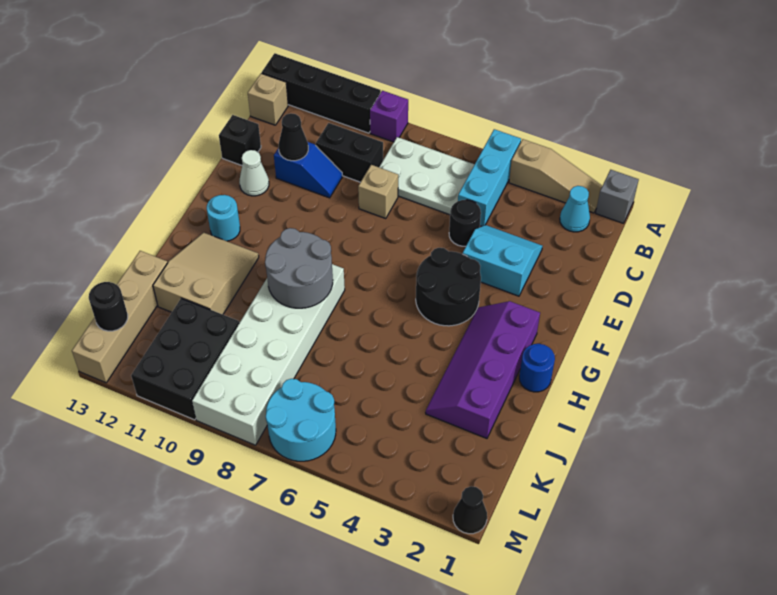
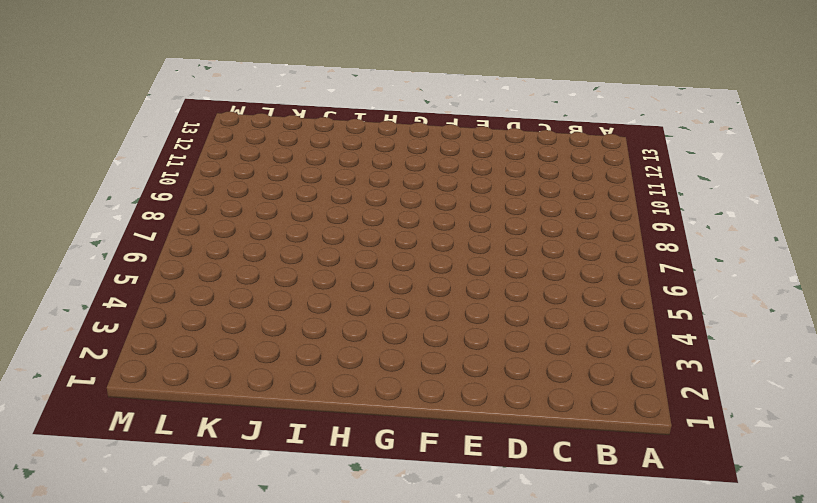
none -> grey brick A1 level 1
none -> tan slope A2:A4 level 1 top 4
none -> cyan brick A5:C5 level 1

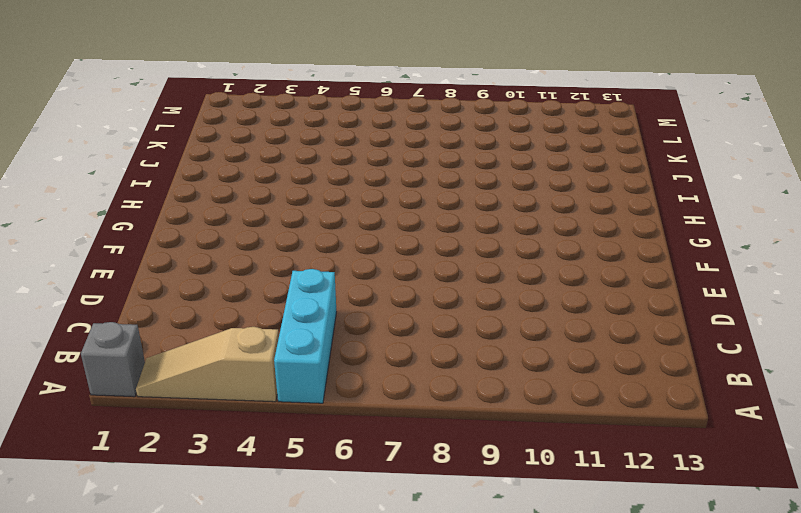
none -> purple brick A9 level 1
none -> black brick A10:A13 level 1
none -> cyan cone B2 level 1

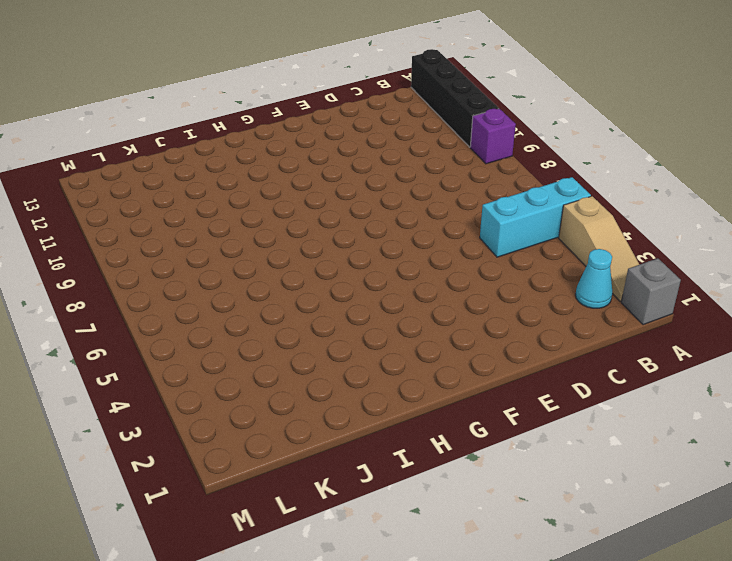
none -> white plate B6:C8 level 1
none -> tan brick B13 level 1
none -> black brick C9:C10 level 1

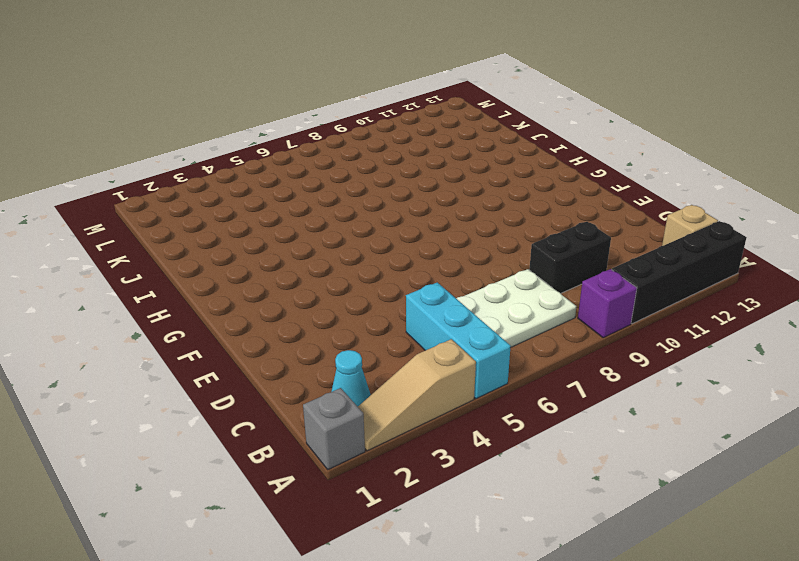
none -> cyan slope D3:E4 level 1 top E
none -> black round brick D5 level 1
none -> tan brick D8 level 1

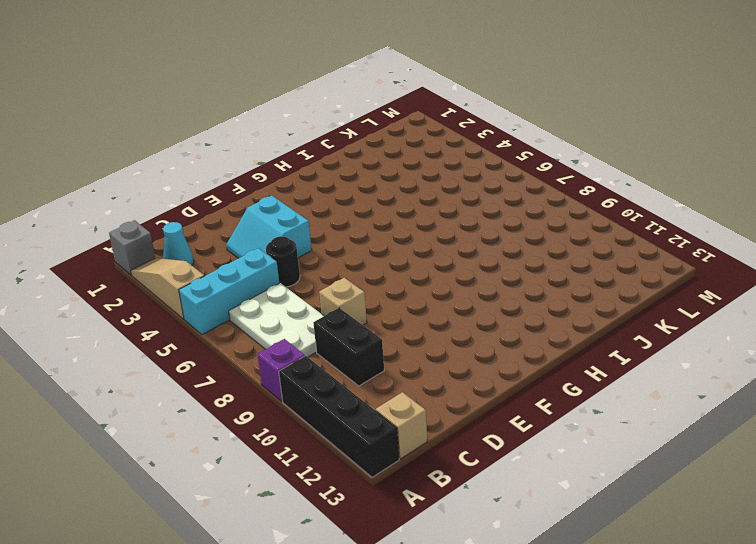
none -> blue slope D10:D11 level 1 top 11
none -> black brick D13 level 1
none -> white cone E12 level 1

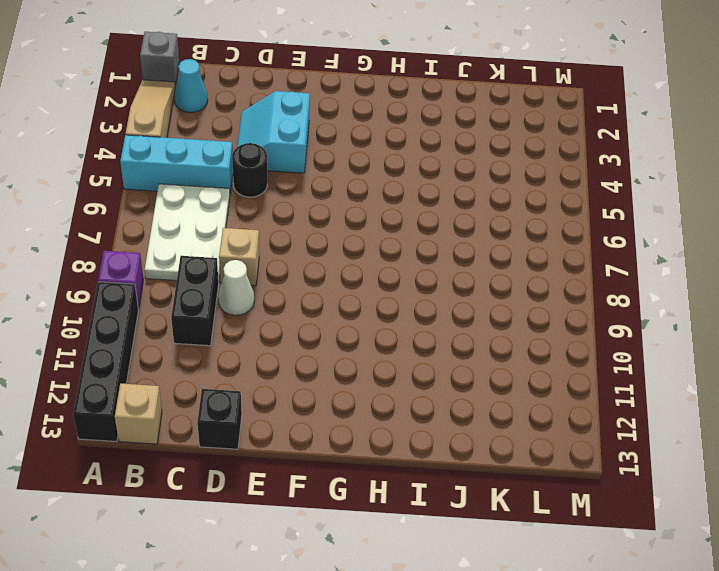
white cone D9 level 1 -> white cone E12 level 1
none -> blue slope D10:D11 level 1 top 11
none -> black round brick F4:G5 level 1
none -> purple slope G2:J3 level 1 top 2

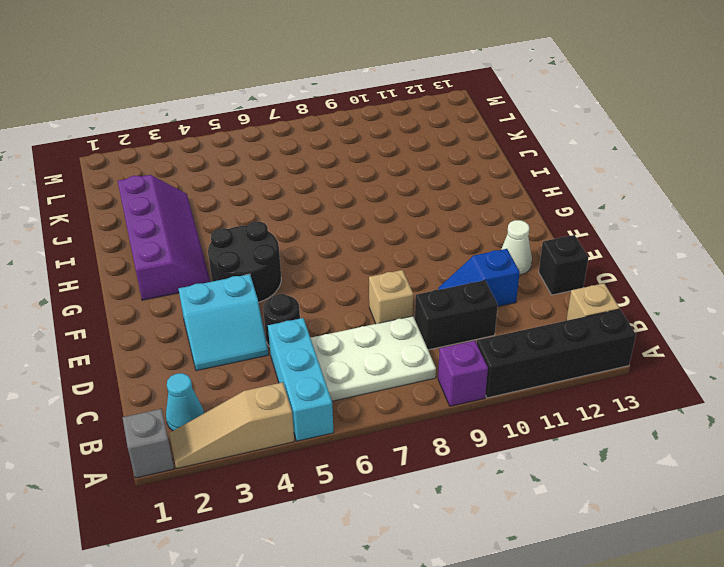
none -> cyan round brick G12 level 1
none -> blue round brick H1 level 1
none -> white brick H8:M9 level 1

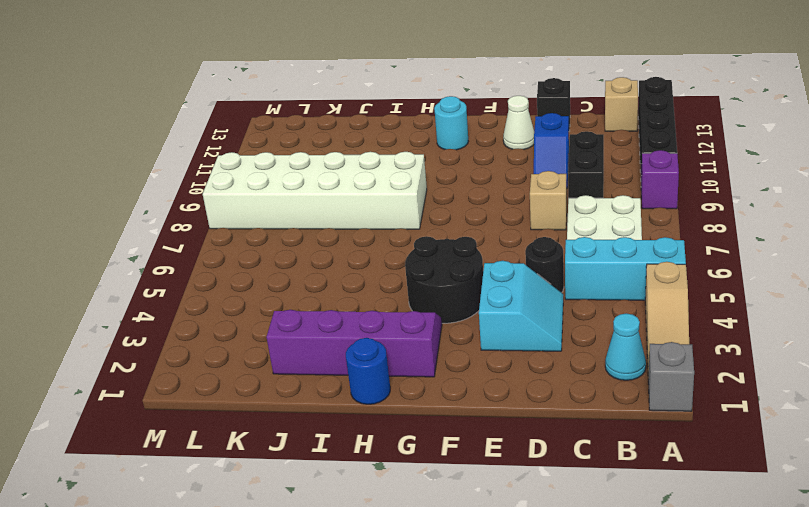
none -> tan slope H11:J12 level 1 top J
none -> tan brick J13:M13 level 1
none -> black brick K10:M11 level 1

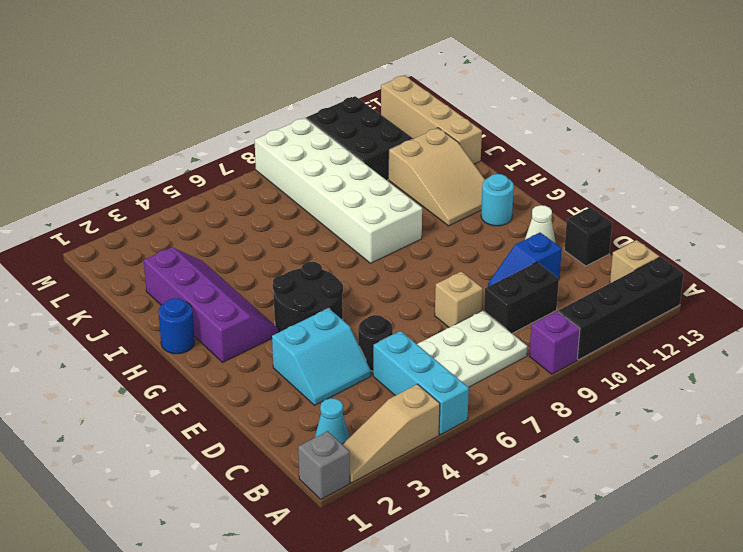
none -> cyan round brick L6:M7 level 1
none -> black cone M1 level 1
none -> black cone D11 level 2

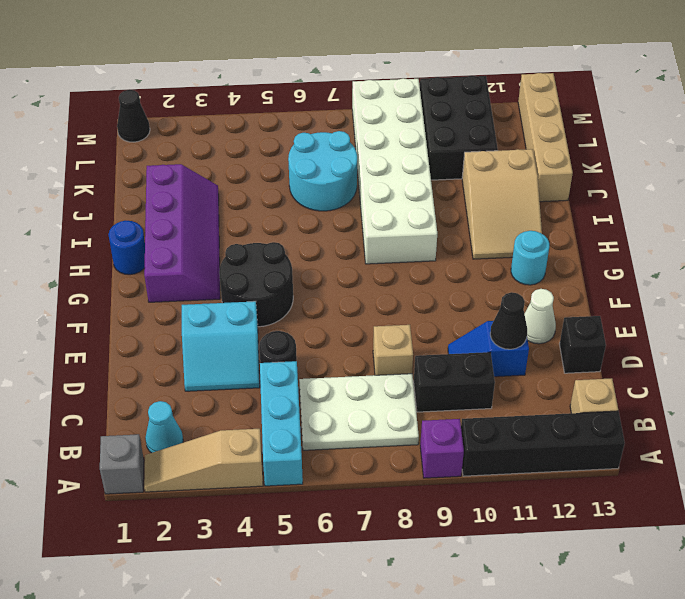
cyan round brick J6:K7 level 1 -> cyan round brick L6:M7 level 1
none -> grey round brick H8:I9 level 2
none -> black round brick L13 level 2

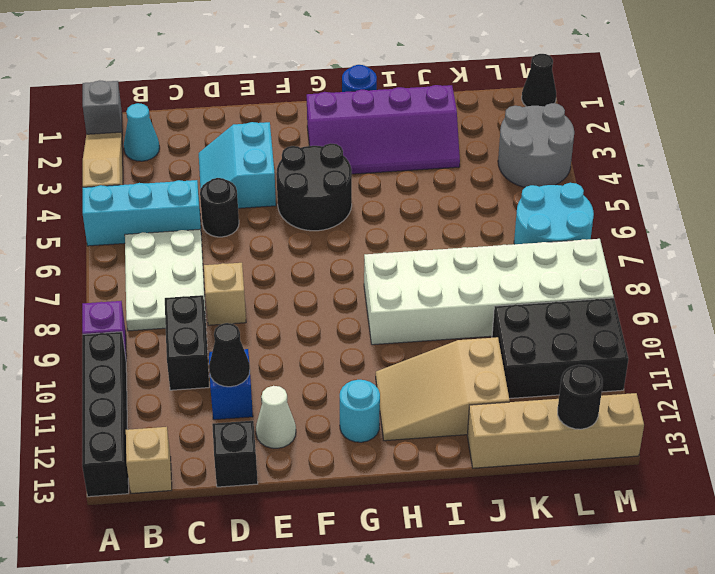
grey round brick L3:M4 level 1 -> grey round brick H8:I9 level 2

